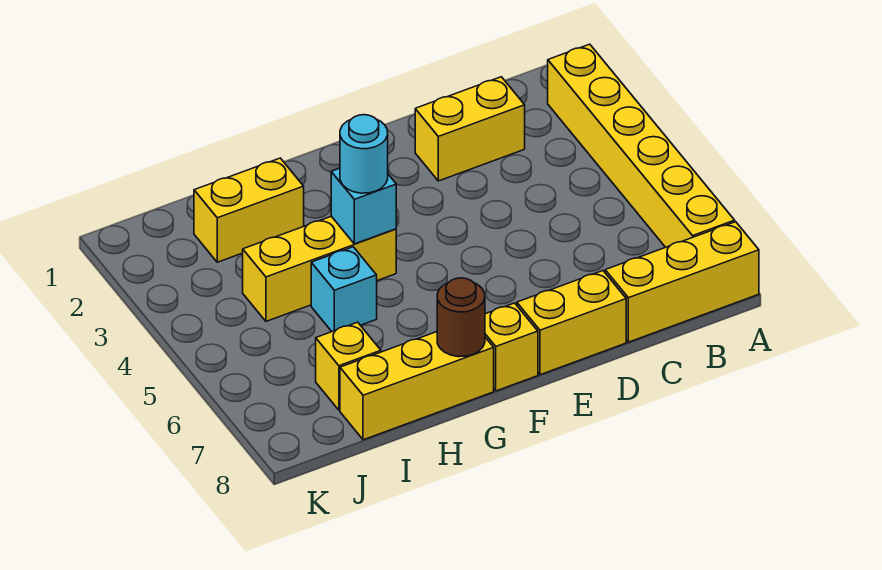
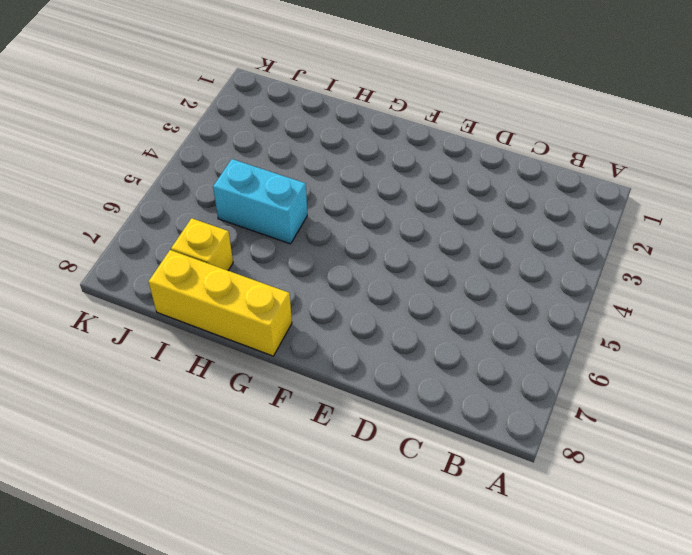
cyan brick H5:I5 level 1 -> cyan brick H5 level 1
none -> yellow brick A2:A7 level 1
none -> yellow brick A8:C8 level 1
none -> yellow brick C2:D2 level 1

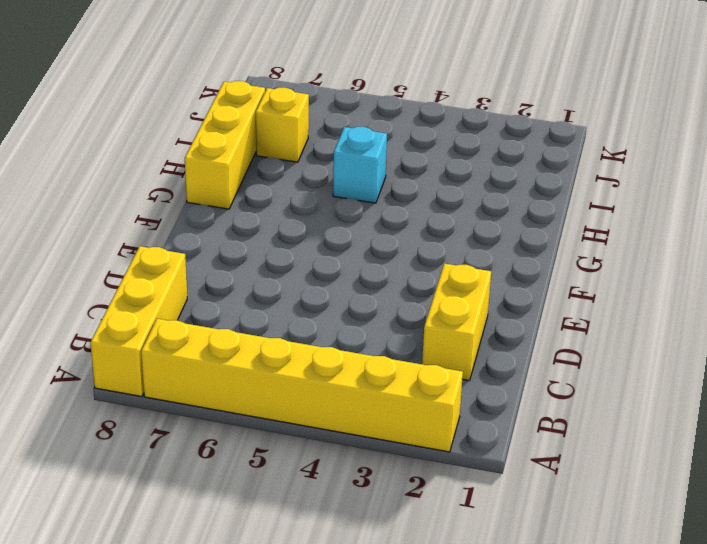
none -> yellow brick D8:E8 level 1
none -> yellow brick F8 level 1
none -> yellow brick G4:I4 level 1

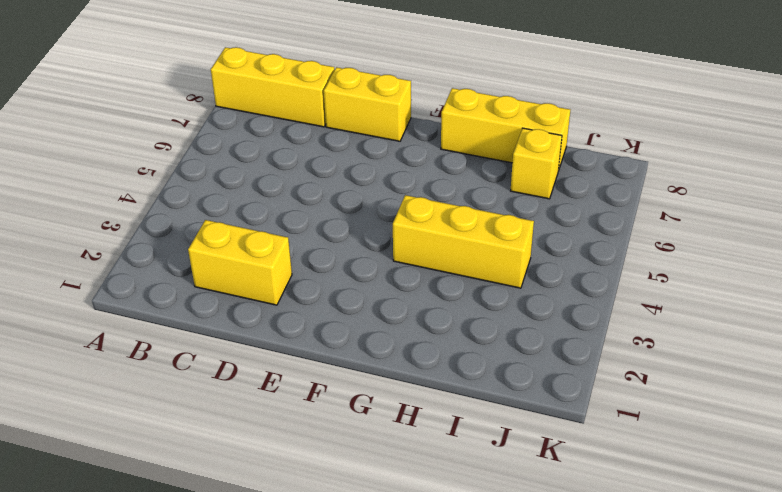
none -> yellow brick A2:A7 level 1
none -> yellow brick F8 level 1
none -> yellow brick H2:I2 level 1

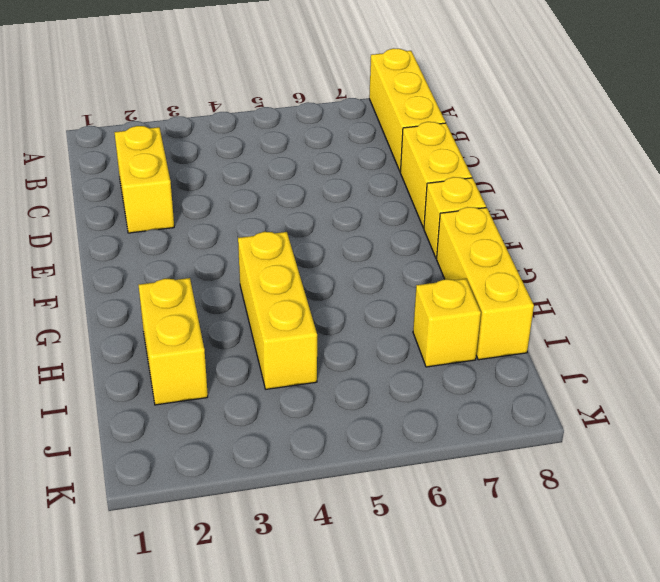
none -> yellow brick A2:A7 level 1
none -> cyan brick H5 level 1
none -> cyan brick G4 level 2

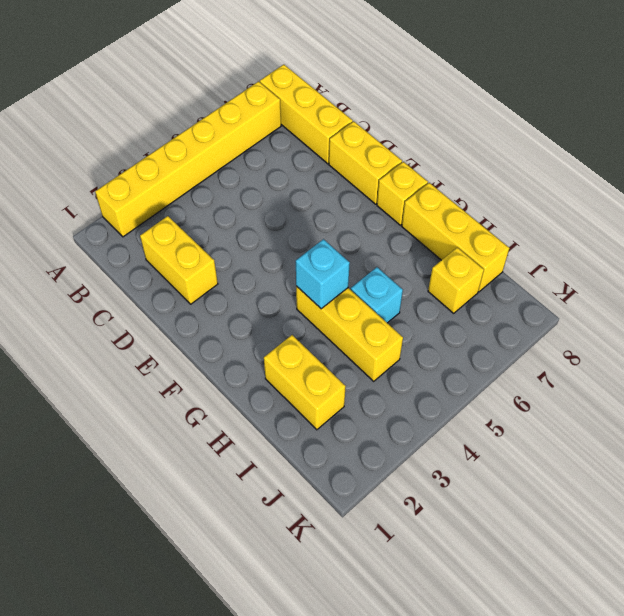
none -> brown round brick G8 level 2
none -> cyan round brick G4 level 3

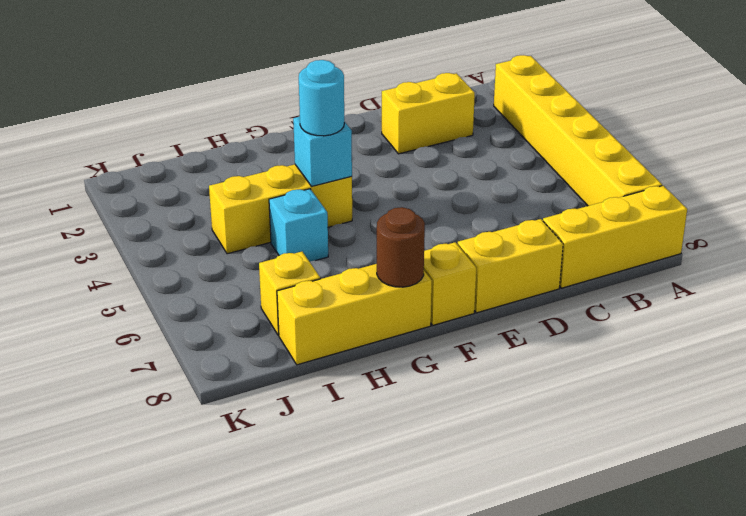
none -> yellow brick H2:I2 level 1

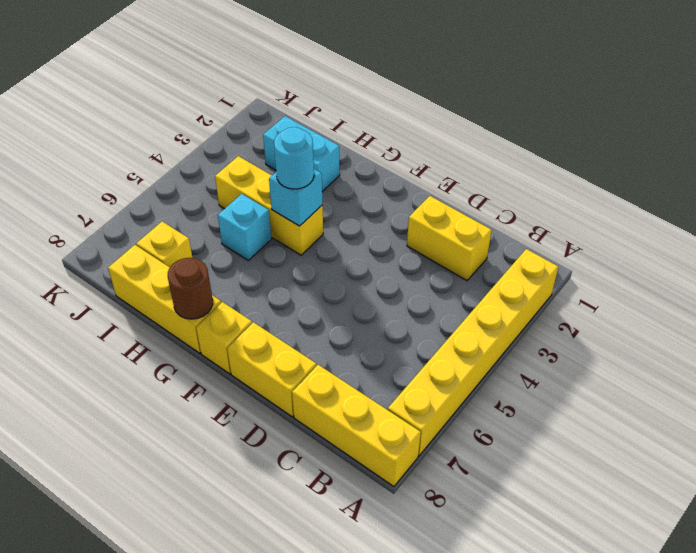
cyan brick H2:I2 level 1 -> yellow brick H2:I2 level 1

